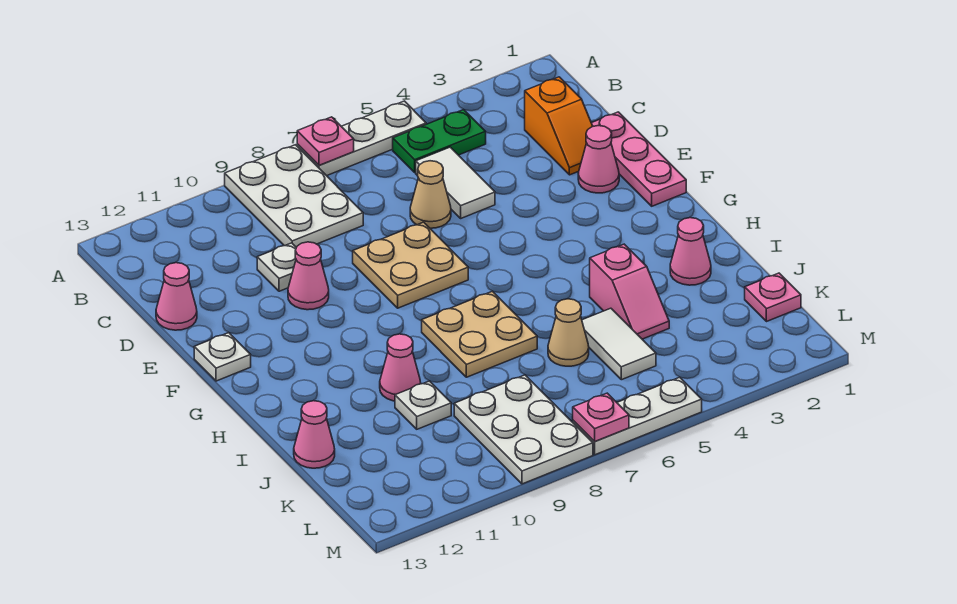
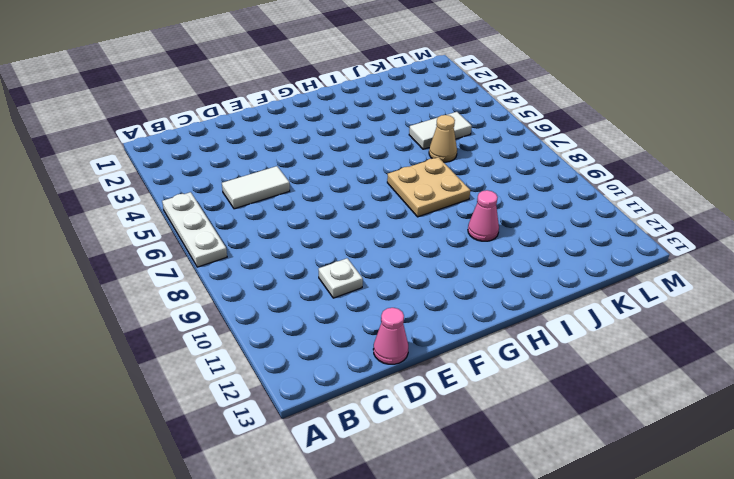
none -> white plate A8:C9 level 1
none -> green plate B4:B5 level 1
none -> orange slope C2:D2 level 1 top C

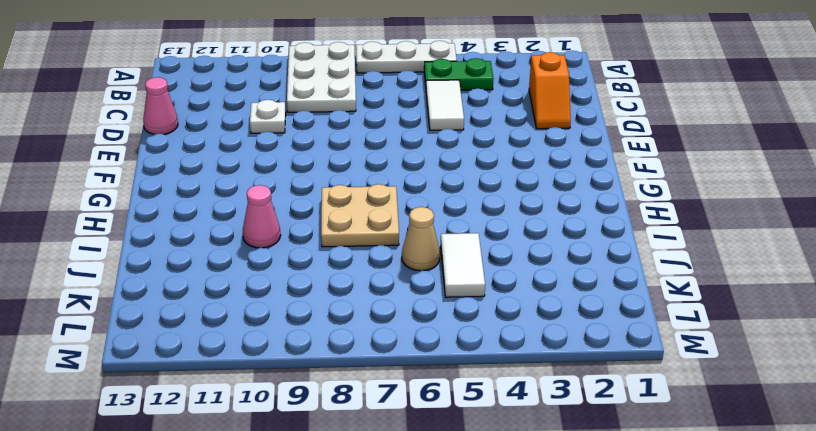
none -> pink plate D1:F1 level 1
none -> tan cone D6 level 1
none -> pink cone E2 level 1

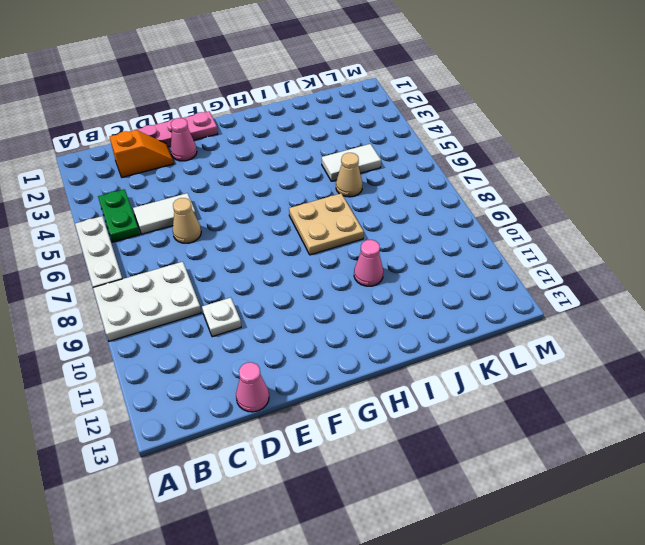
none -> tan plate E7:F8 level 1
none -> pink cone E10 level 1
none -> white plate F13 level 1

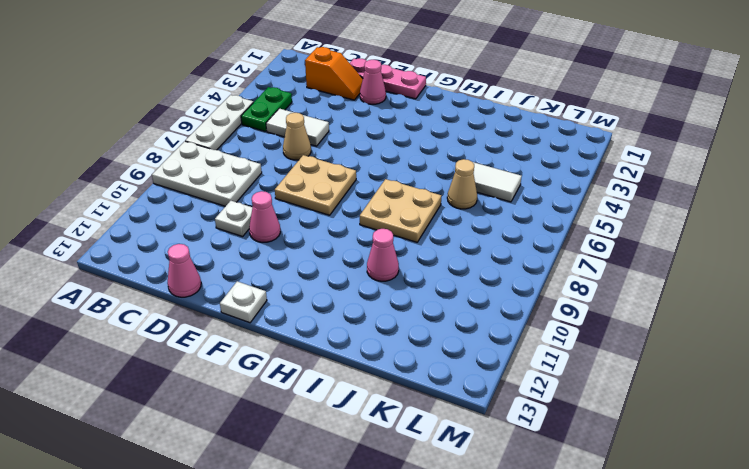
none -> pink cone I2 level 1
none -> pink slope I4:J4 level 1 top I
none -> white plate J10 level 1

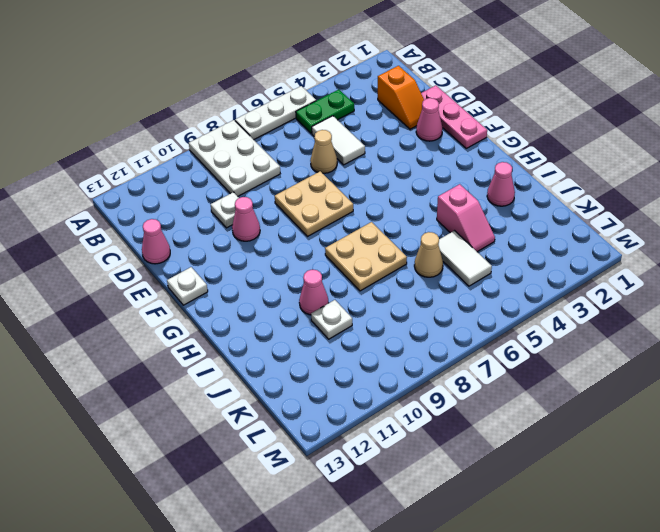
none -> pink cone J13 level 1
none -> pink plate K1 level 1
none -> white plate K8:M9 level 1

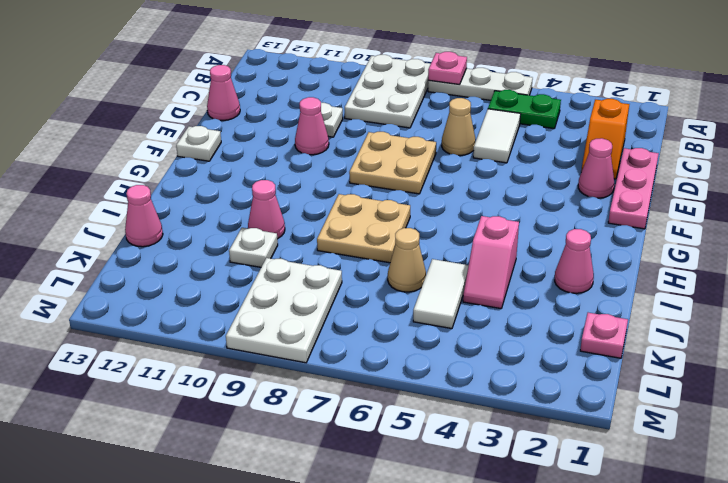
none -> white plate M5:M7 level 1
none -> pink plate M7 level 2

